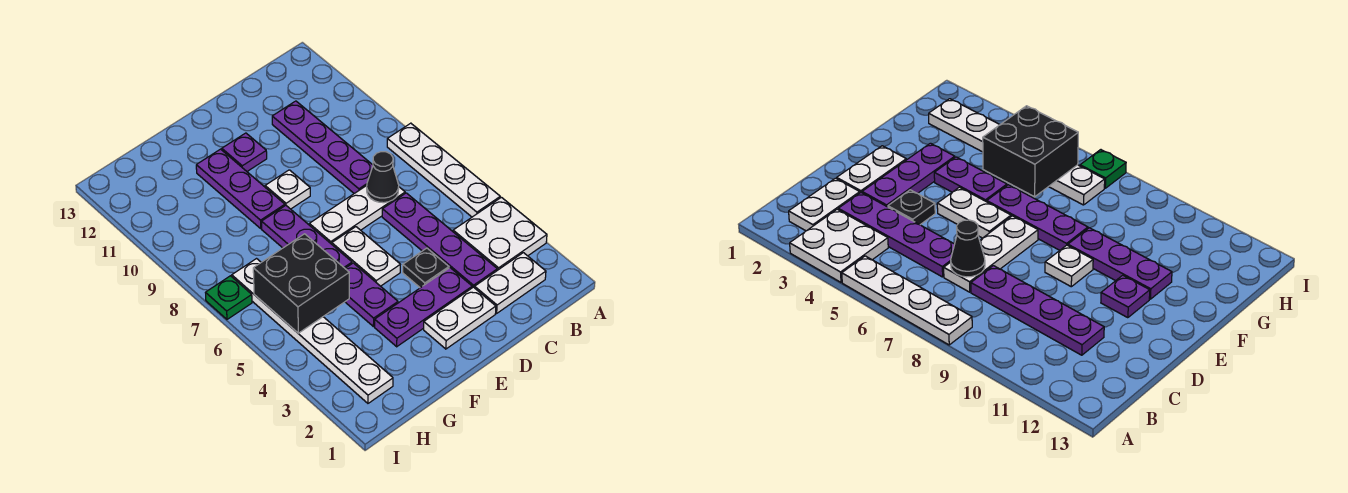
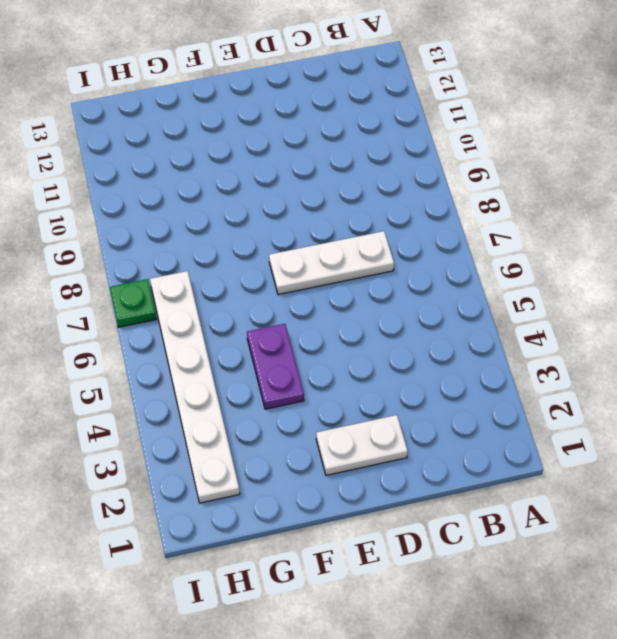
none -> white plate A3:B4 level 1
none -> white plate A5:A8 level 1
none -> white plate B2:C2 level 1

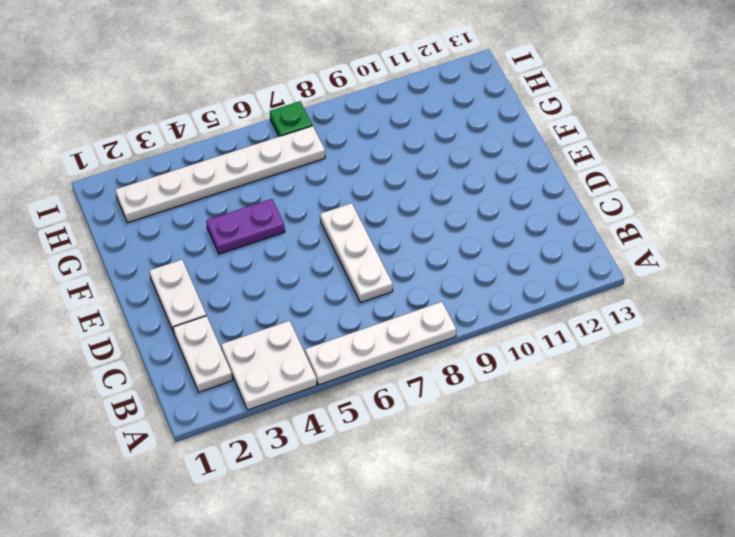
none -> purple plate C3:C6 level 1
none -> purple plate C8:C11 level 1
none -> purple plate D3:F3 level 1

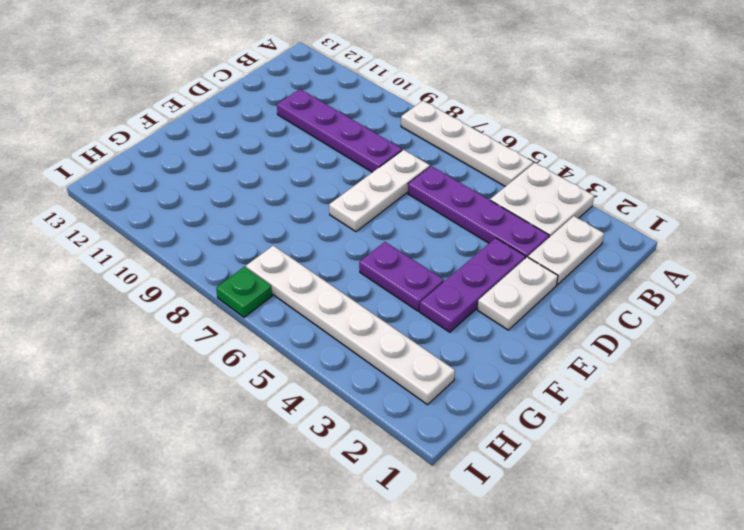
none -> black plate D4 level 1
none -> white plate E5:E6 level 1
none -> white plate E9 level 1

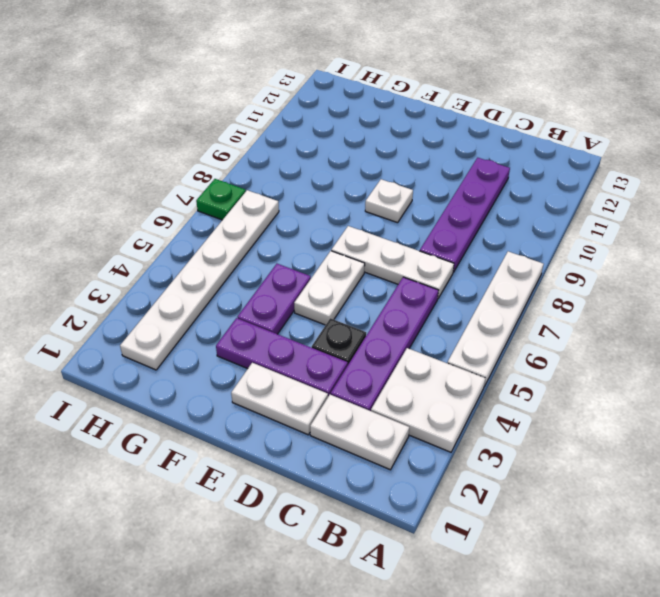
none -> purple plate E11 level 1
none -> purple plate F6:F8 level 1
none -> purple plate F9:F11 level 1

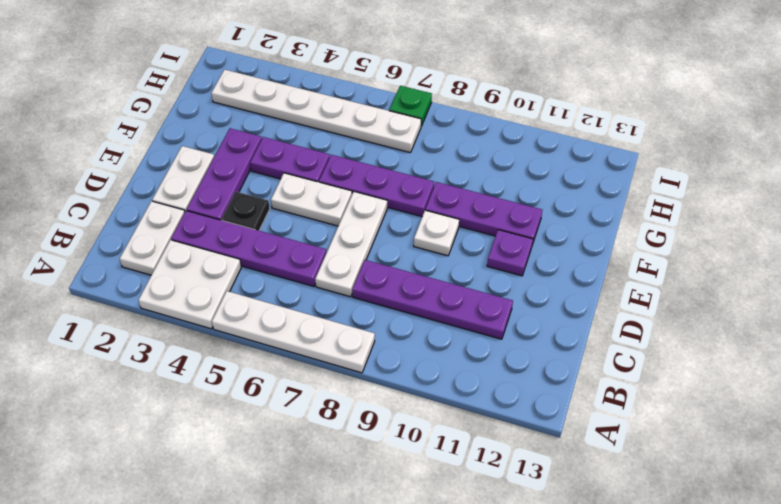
none -> black cone C7 level 2
none -> black brick G5:H6 level 2

